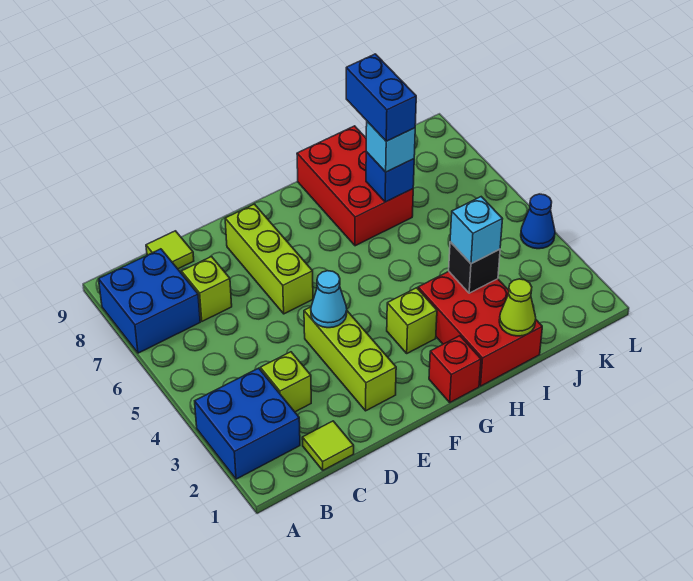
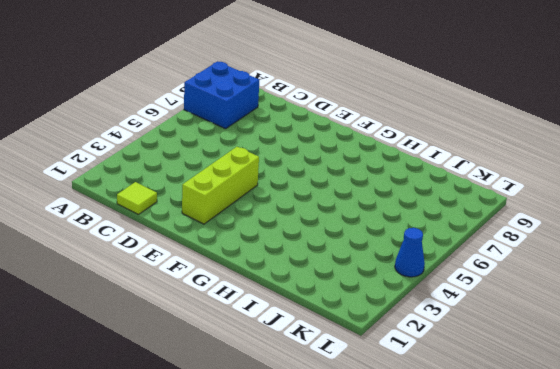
none -> blue brick A2:B3 level 1
none -> lime brick C3 level 1
none -> lime brick C7 level 1

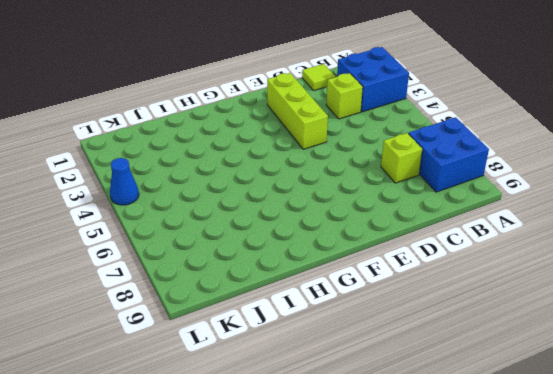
none -> lime tile C9 level 1
none -> lime brick E6:E8 level 1
none -> red brick G1 level 1

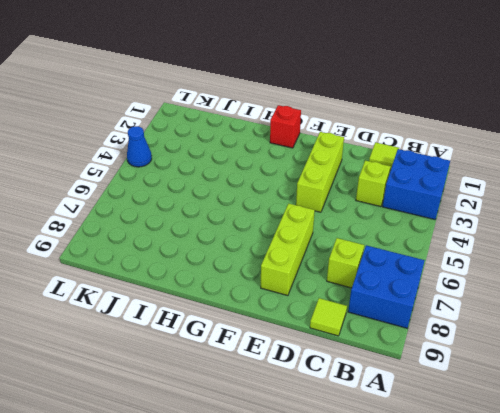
none -> lime brick G3 level 1
none -> red brick H1:I3 level 1
none -> red brick H7:I9 level 1

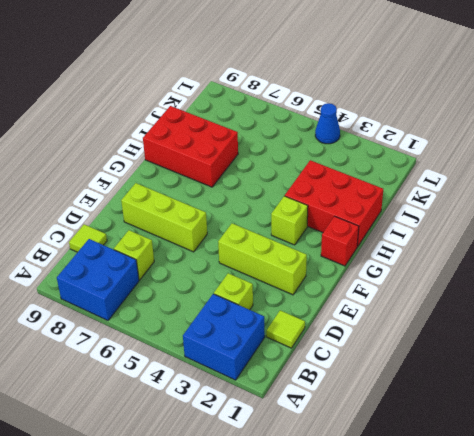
none -> cyan cone E4 level 2
none -> lime cone I1 level 2
none -> black brick I3 level 2

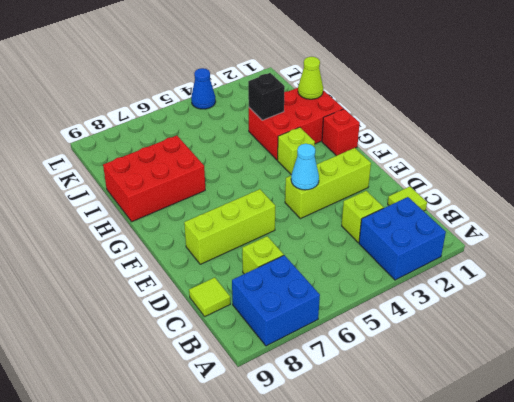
none -> blue brick I7 level 2
none -> cyan brick I3 level 3
none -> cyan brick I7 level 3

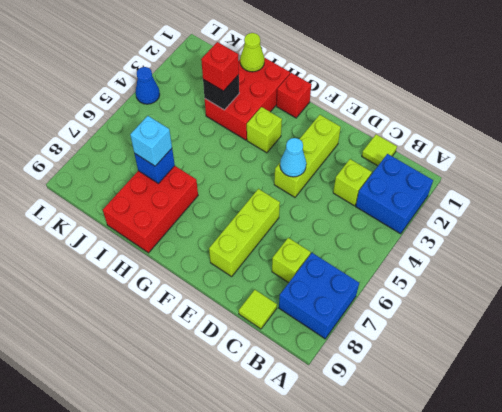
red brick I3 level 3 -> cyan brick I3 level 3
none -> blue brick I7:I8 level 4

